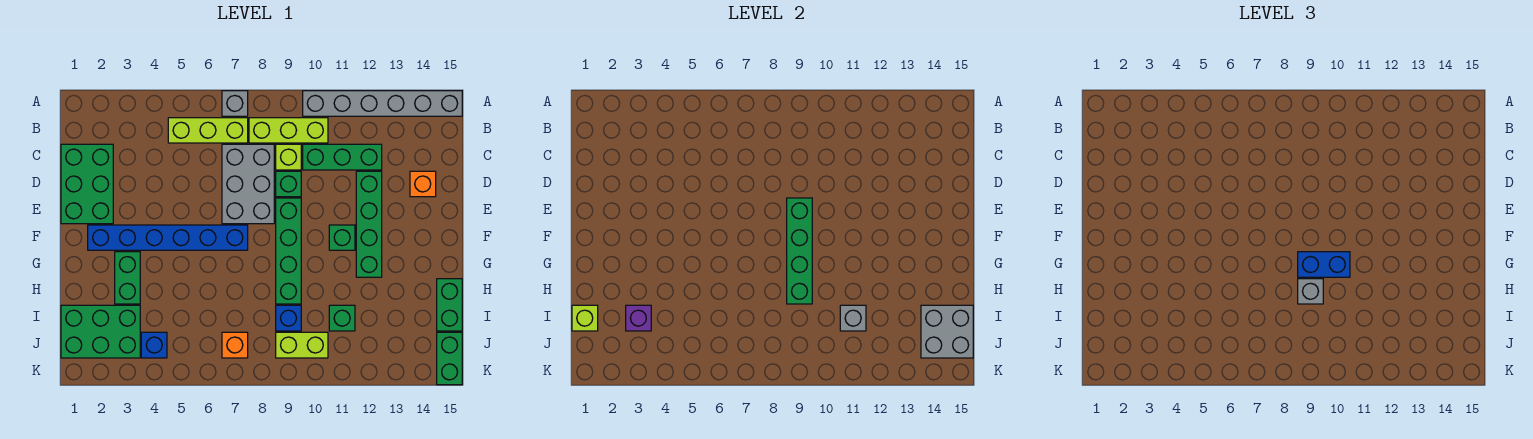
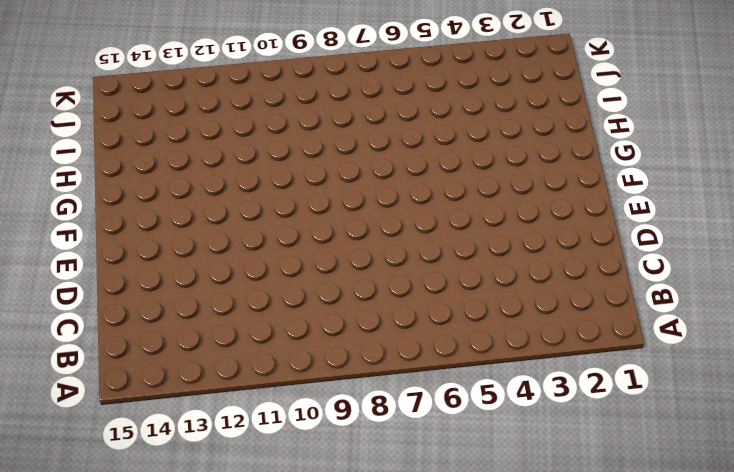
none -> grey brick A7 level 1
none -> grey brick A10:A15 level 1
none -> lime brick B5:B7 level 1
none -> lime brick B8:B10 level 1

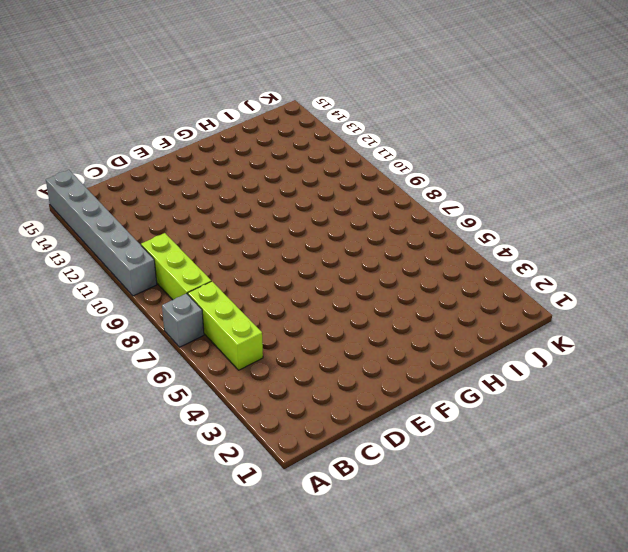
none -> green brick C1:E2 level 1
none -> grey brick C7:E8 level 1
none -> lime brick C9 level 1
none -> green brick C10:C12 level 1

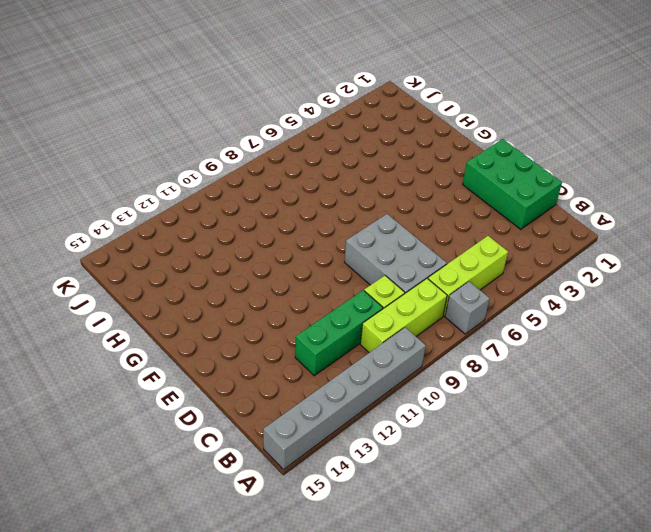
none -> green brick D9 level 1
none -> green brick D12:G12 level 1
none -> orange brick D14 level 1
none -> green brick E9:H9 level 1

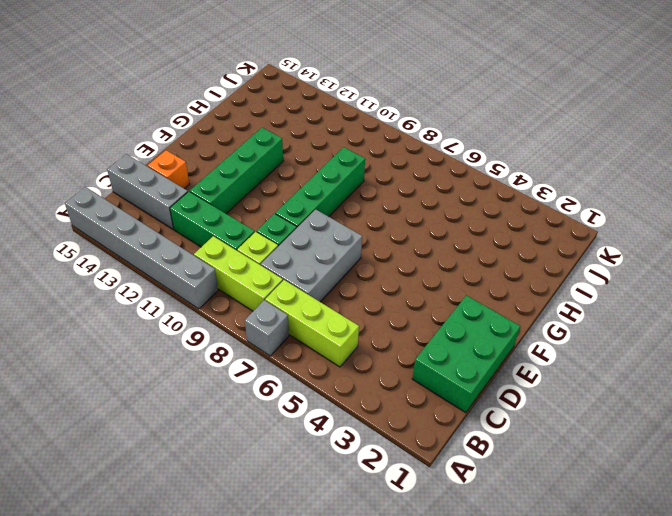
grey brick C13:C15 level 1 -> none
none -> blue brick F2:F7 level 1
none -> green brick F11 level 1
none -> green brick G3:H3 level 1
none -> green brick H15:I15 level 1

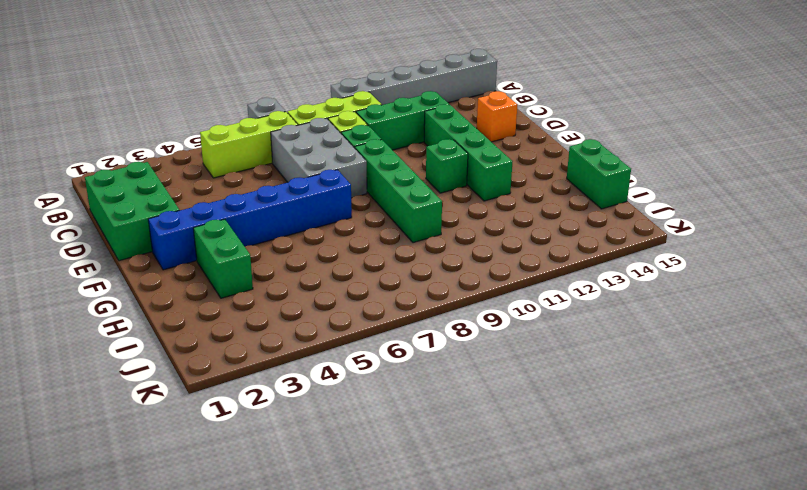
none -> green brick I1:J3 level 1
none -> blue brick I9 level 1
none -> green brick I11 level 1
none -> blue brick J4 level 1

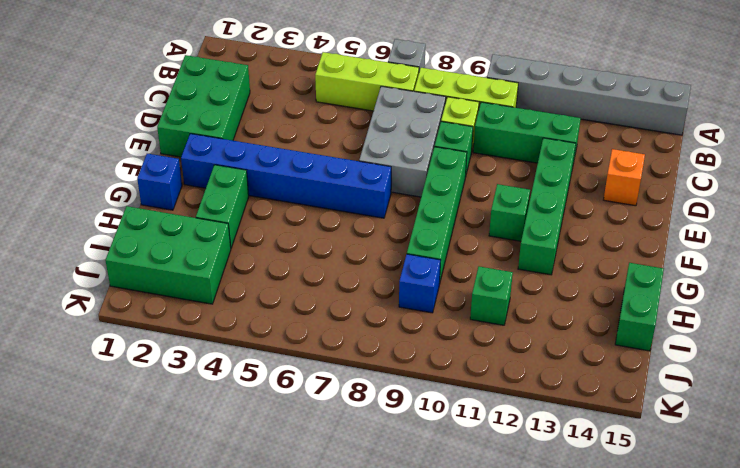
blue brick G1 level 1 -> blue brick J4 level 1
none -> orange brick J7 level 1
none -> lime brick J9:J10 level 1
none -> green brick J15:K15 level 1
none -> green brick E9:H9 level 2

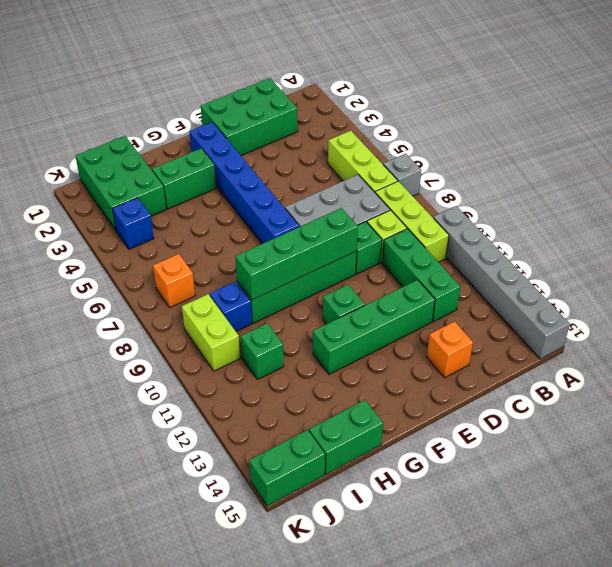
none -> lime brick I1 level 2
none -> purple brick I3 level 2
none -> grey brick I11 level 2
none -> grey brick I14:J15 level 2

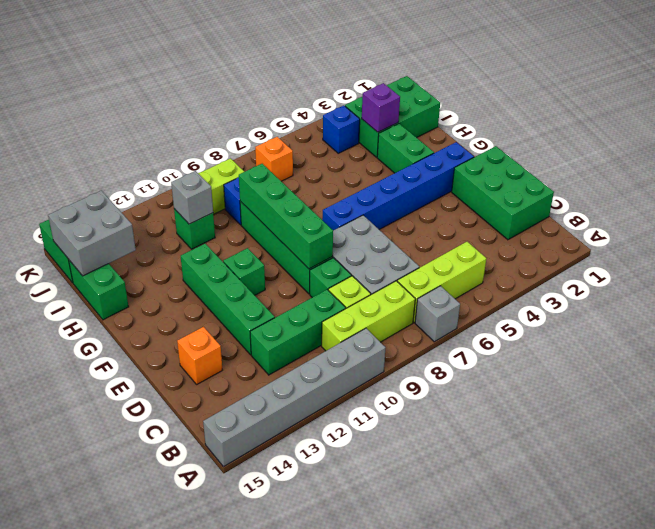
none -> lime brick I1 level 2
none -> blue brick G9:G10 level 3
none -> grey brick H9 level 3

